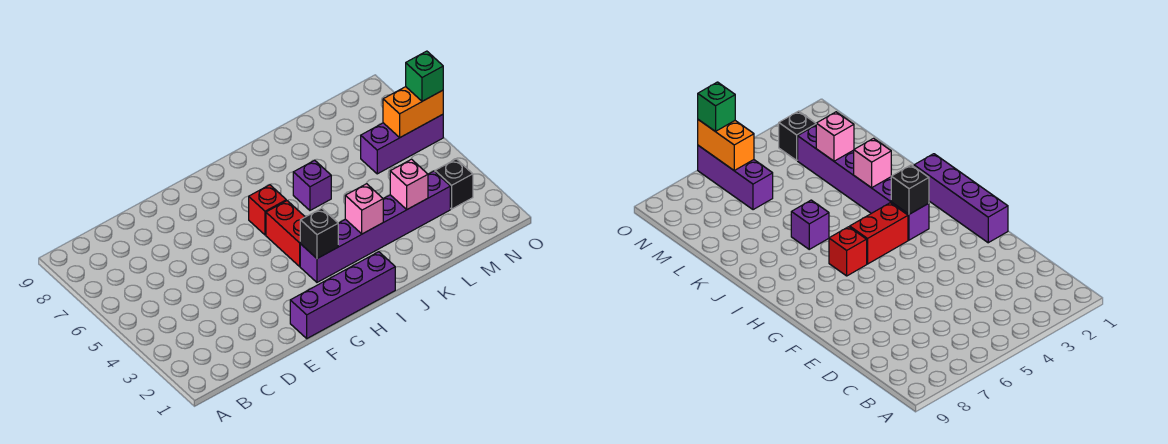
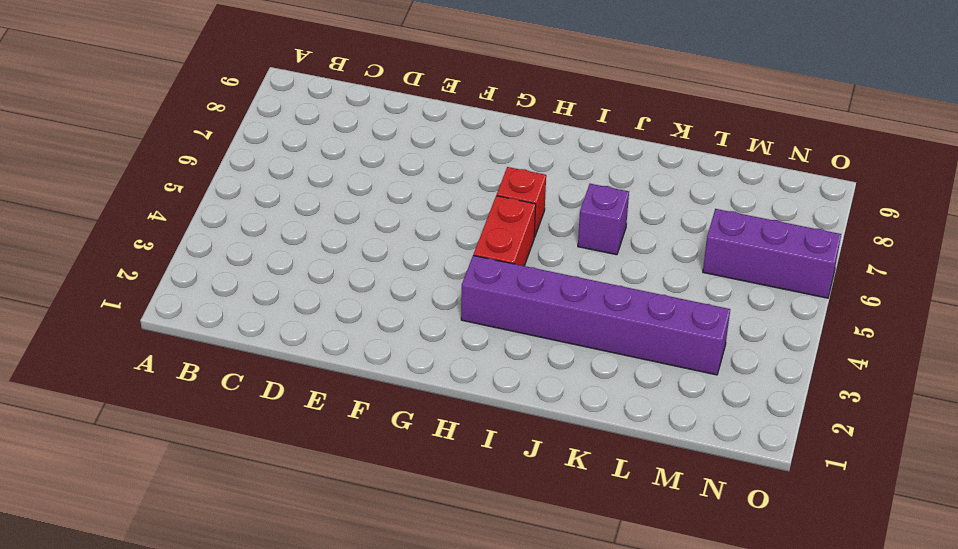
none -> purple brick F1:I1 level 1
none -> black brick N3 level 1
none -> black brick H3 level 2

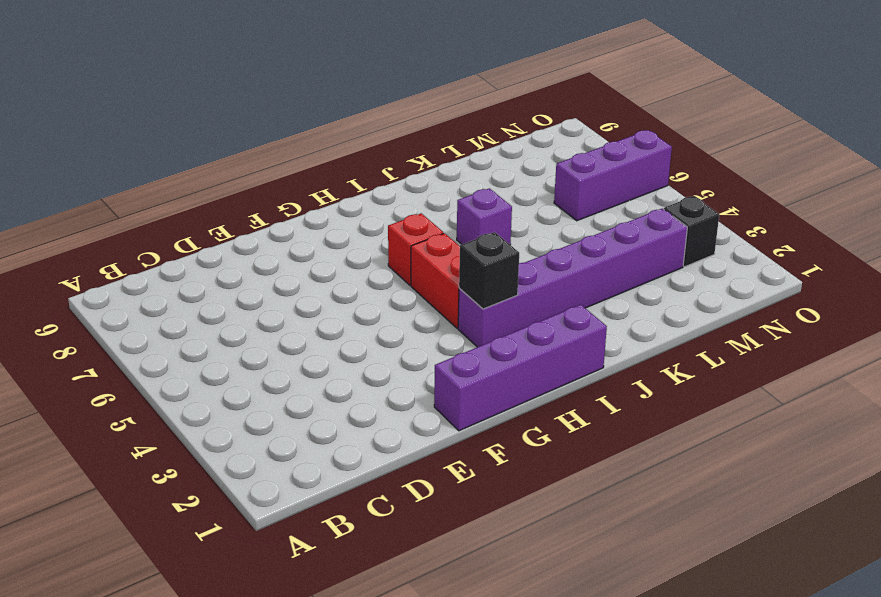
none -> pink brick J3 level 2
none -> pink brick L3 level 2
none -> orange brick N6:O6 level 2

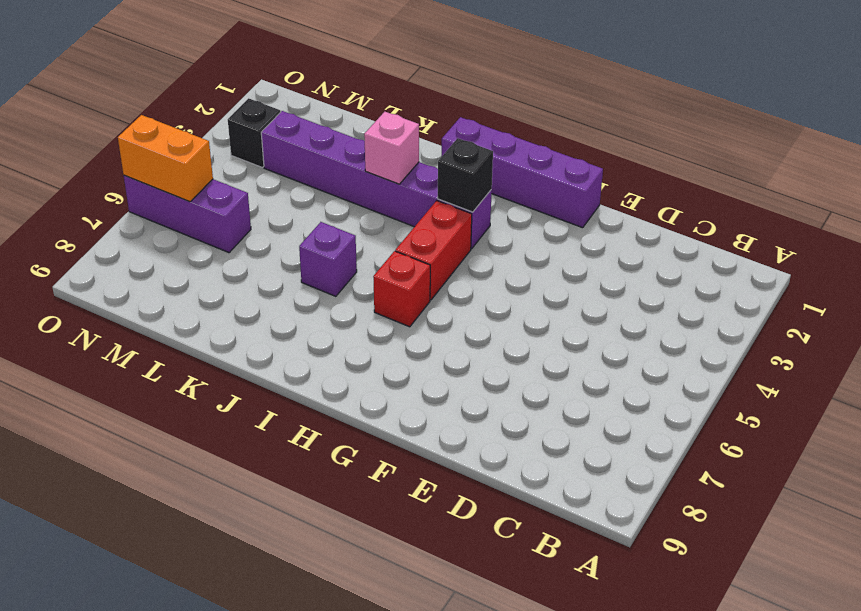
none -> pink brick L3 level 2
none -> green brick O6 level 3

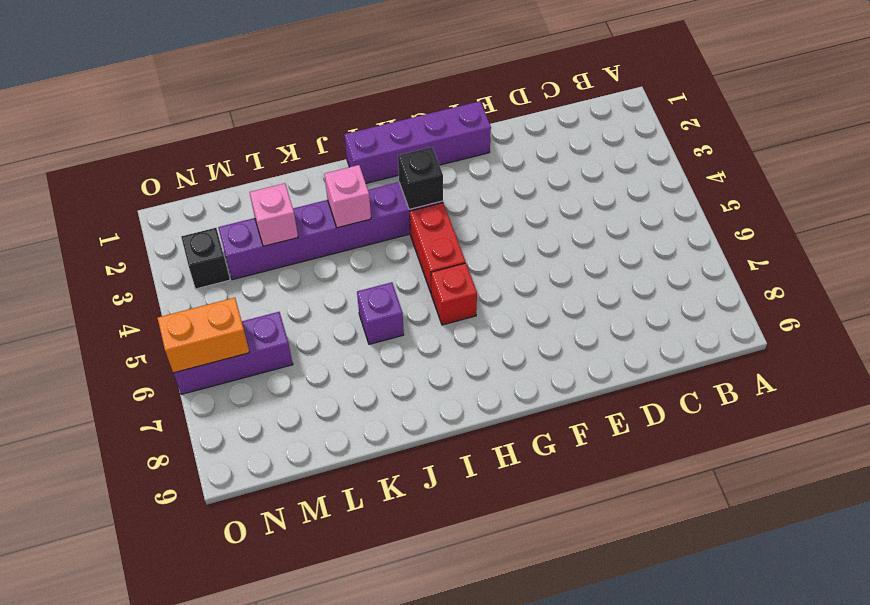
none -> green brick O6 level 3

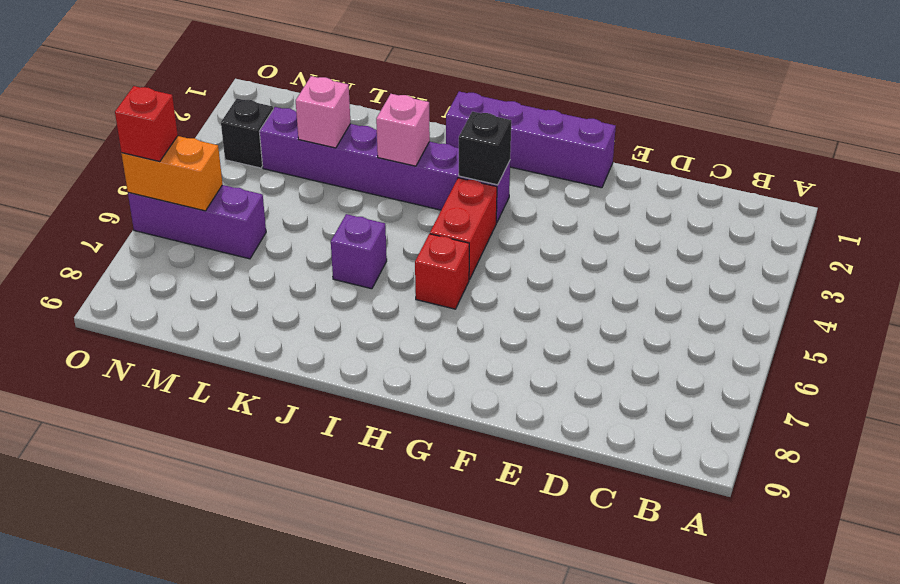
red brick O6 level 3 -> green brick O6 level 3

